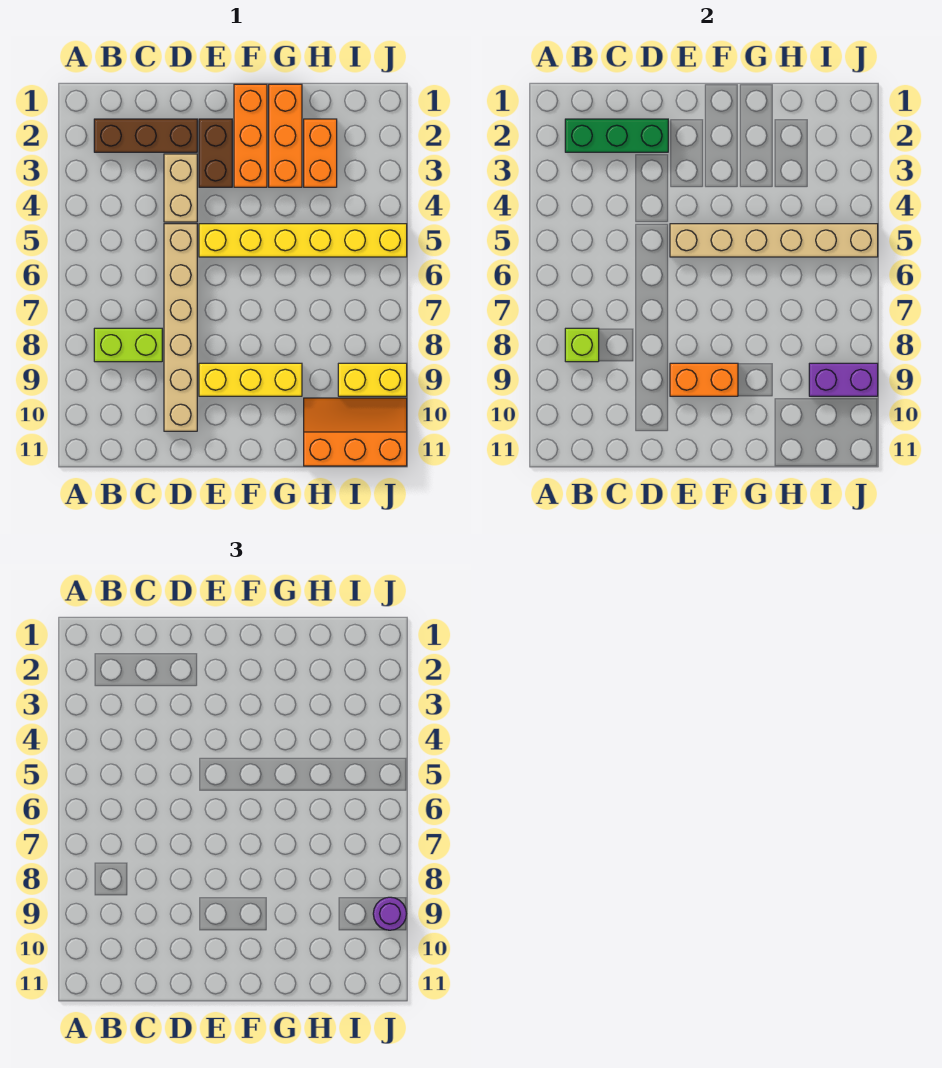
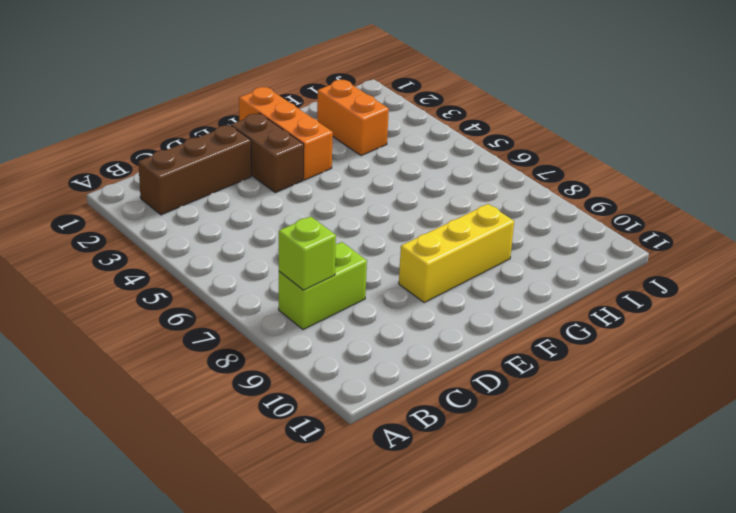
none -> tan brick D3:D4 level 1
none -> tan brick D5:D10 level 1
none -> yellow brick E5:J5 level 1

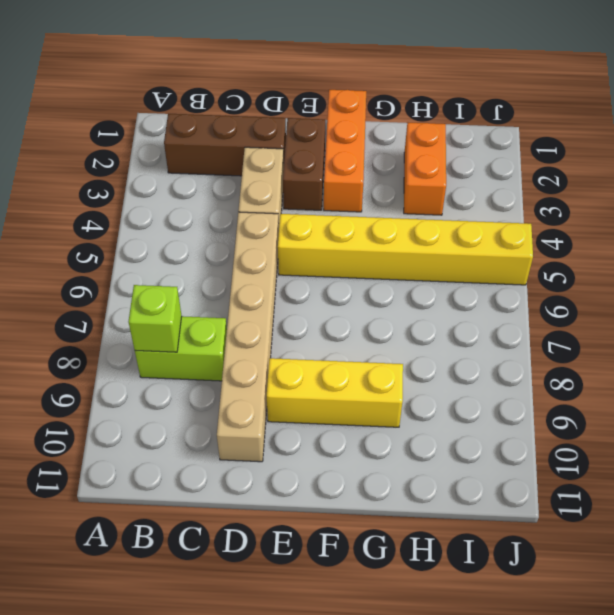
none -> orange brick G1:G3 level 1
none -> orange slope H10:J11 level 1 top 11
none -> yellow brick I9:J9 level 1

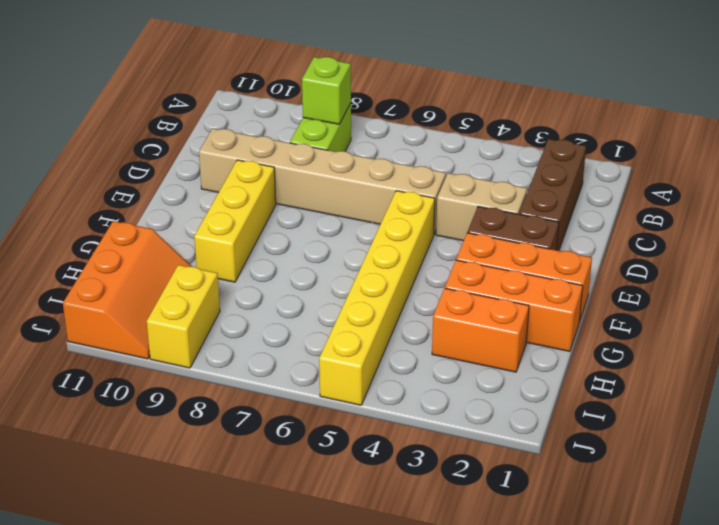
none -> green brick B2:D2 level 2
none -> tan brick E5:J5 level 2
none -> orange brick E9:F9 level 2

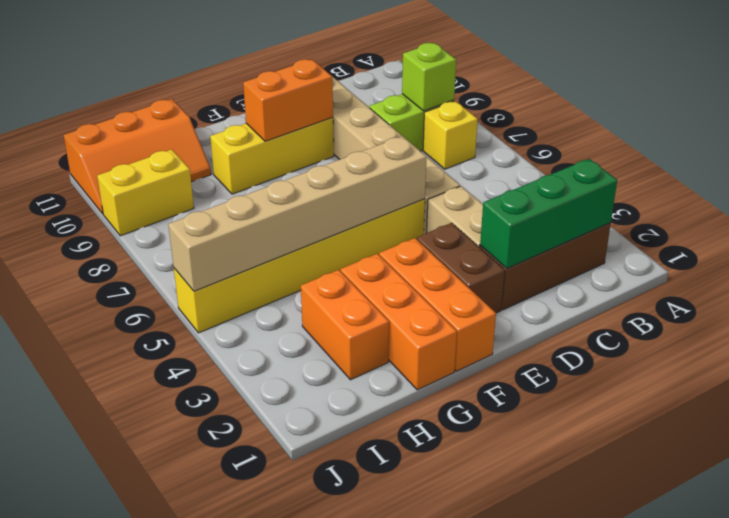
yellow brick B7 level 1 -> none
none -> purple brick I9:J9 level 2
none -> purple round brick J9 level 3

